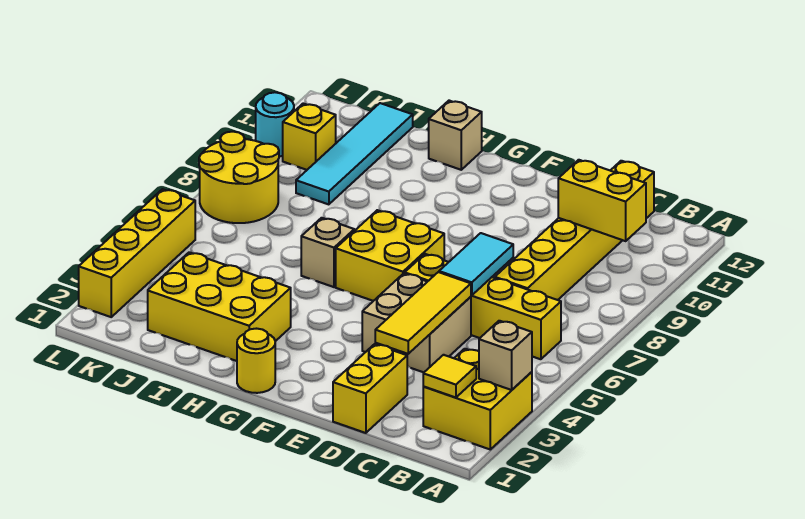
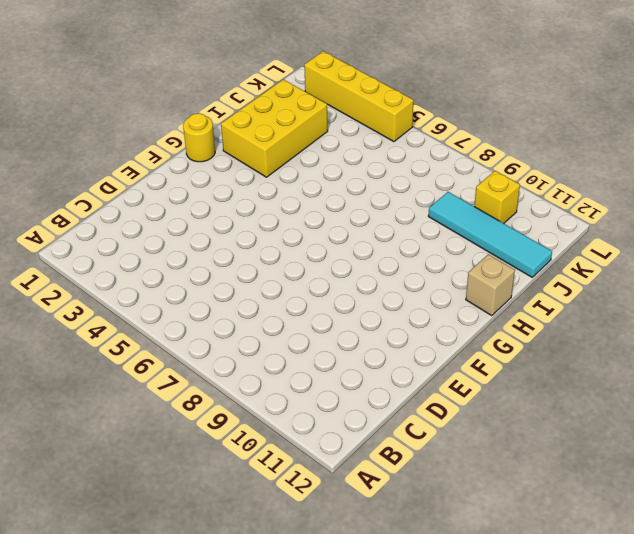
none -> yellow brick A2:B3 level 1
none -> yellow brick B6:E6 level 1
none -> yellow brick C7:C12 level 1

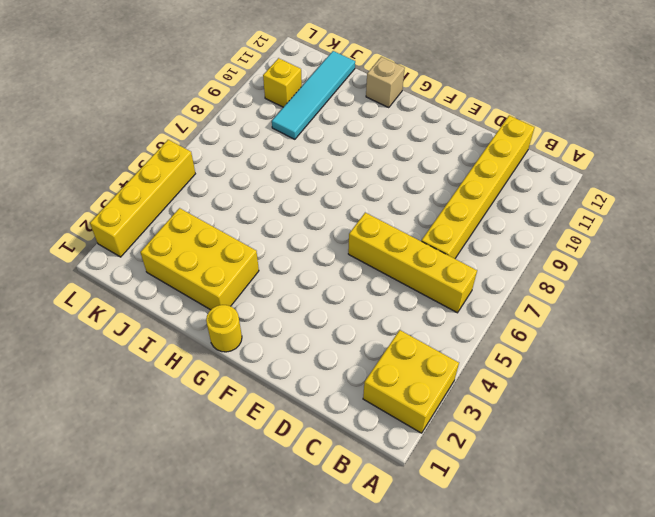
none -> yellow brick D1:D2 level 1
none -> tan brick D4:E5 level 1
none -> yellow brick F6:G7 level 1

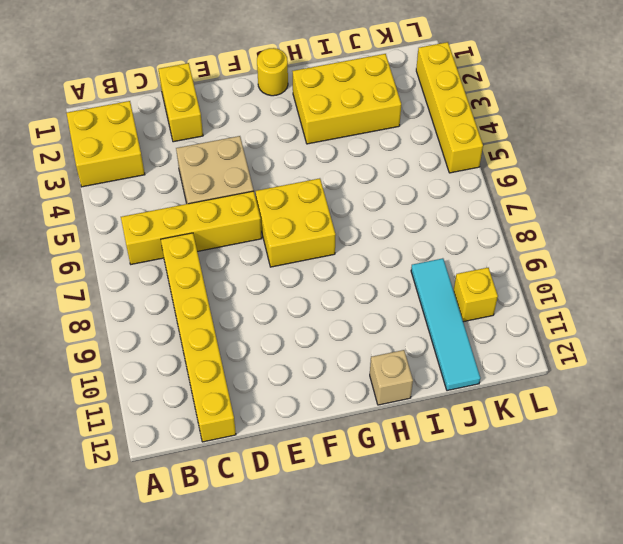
none -> tan brick H6 level 1
none -> yellow round brick K7:L8 level 1
none -> cyan round brick L10 level 1

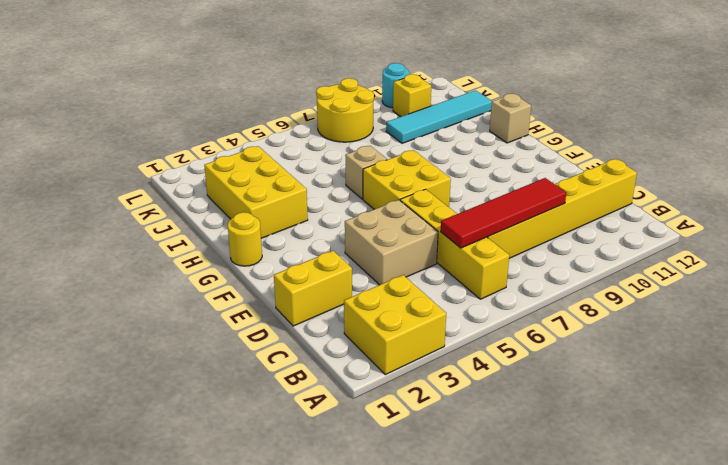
red tile C6:C9 level 2 -> none
none -> yellow brick L2:L5 level 1
none -> tan brick A3 level 2
none -> yellow tile B2 level 2

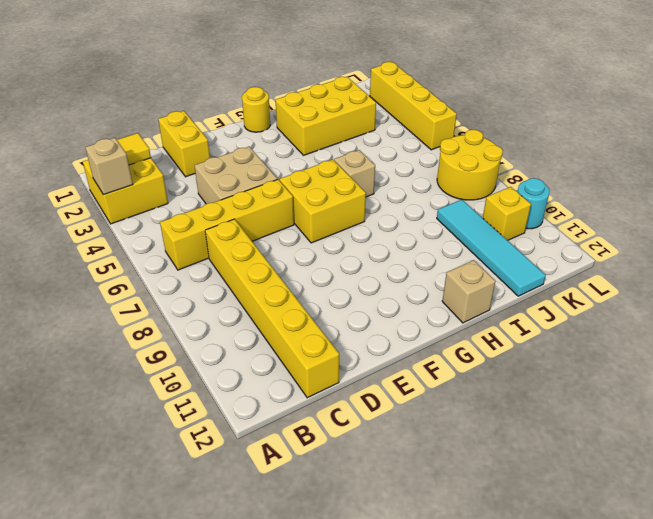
none -> yellow brick B10:C10 level 2
none -> yellow tile D3:D5 level 2
none -> cyan tile D6:D7 level 2

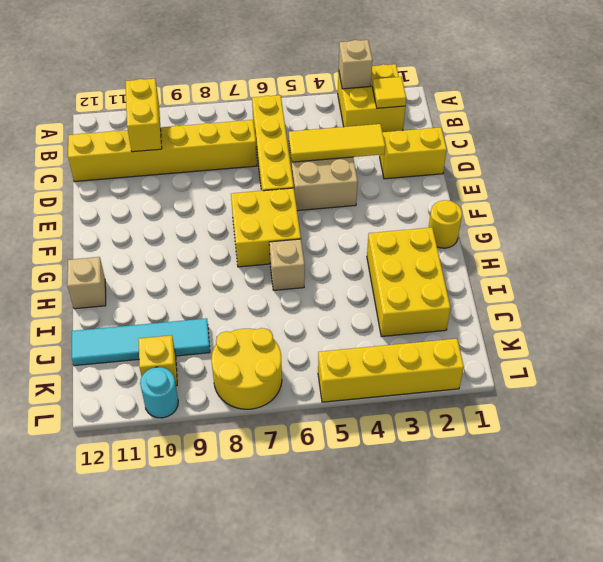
none -> cyan tile D6:D7 level 2

